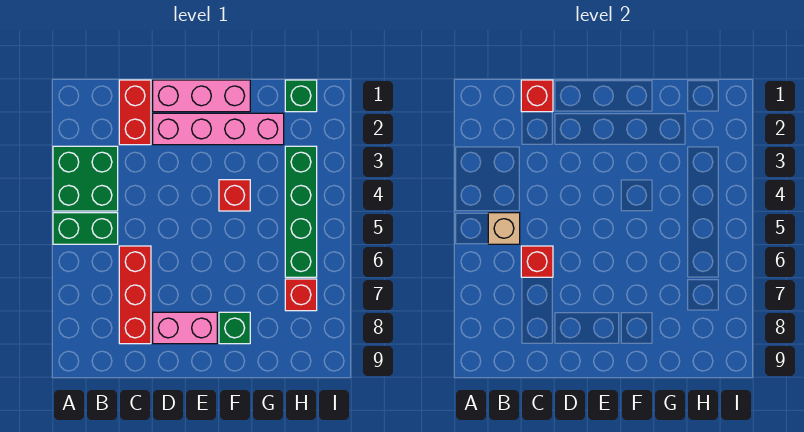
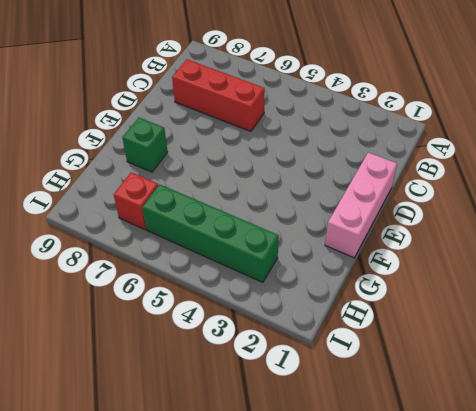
none -> green brick A3:B4 level 1
none -> green brick A5:B5 level 1
none -> red brick C1:C2 level 1

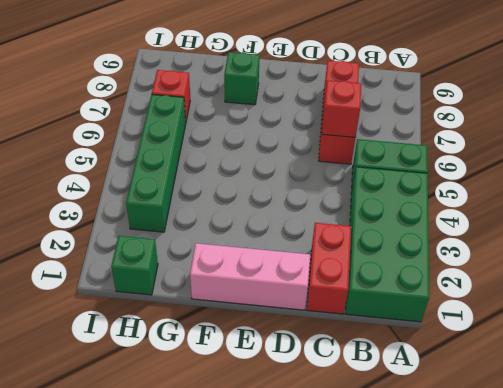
green brick A1:B4 level 1 -> green brick A3:B4 level 1
none -> pink brick D2:G2 level 1
none -> pink brick D8:E8 level 1
none -> red brick F4 level 1

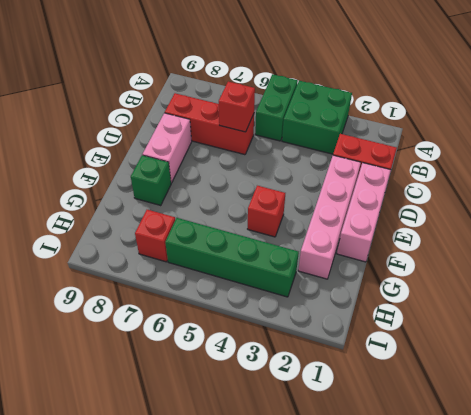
none -> green brick H1 level 1
none -> tan brick B5 level 2
none -> red brick C1 level 2

